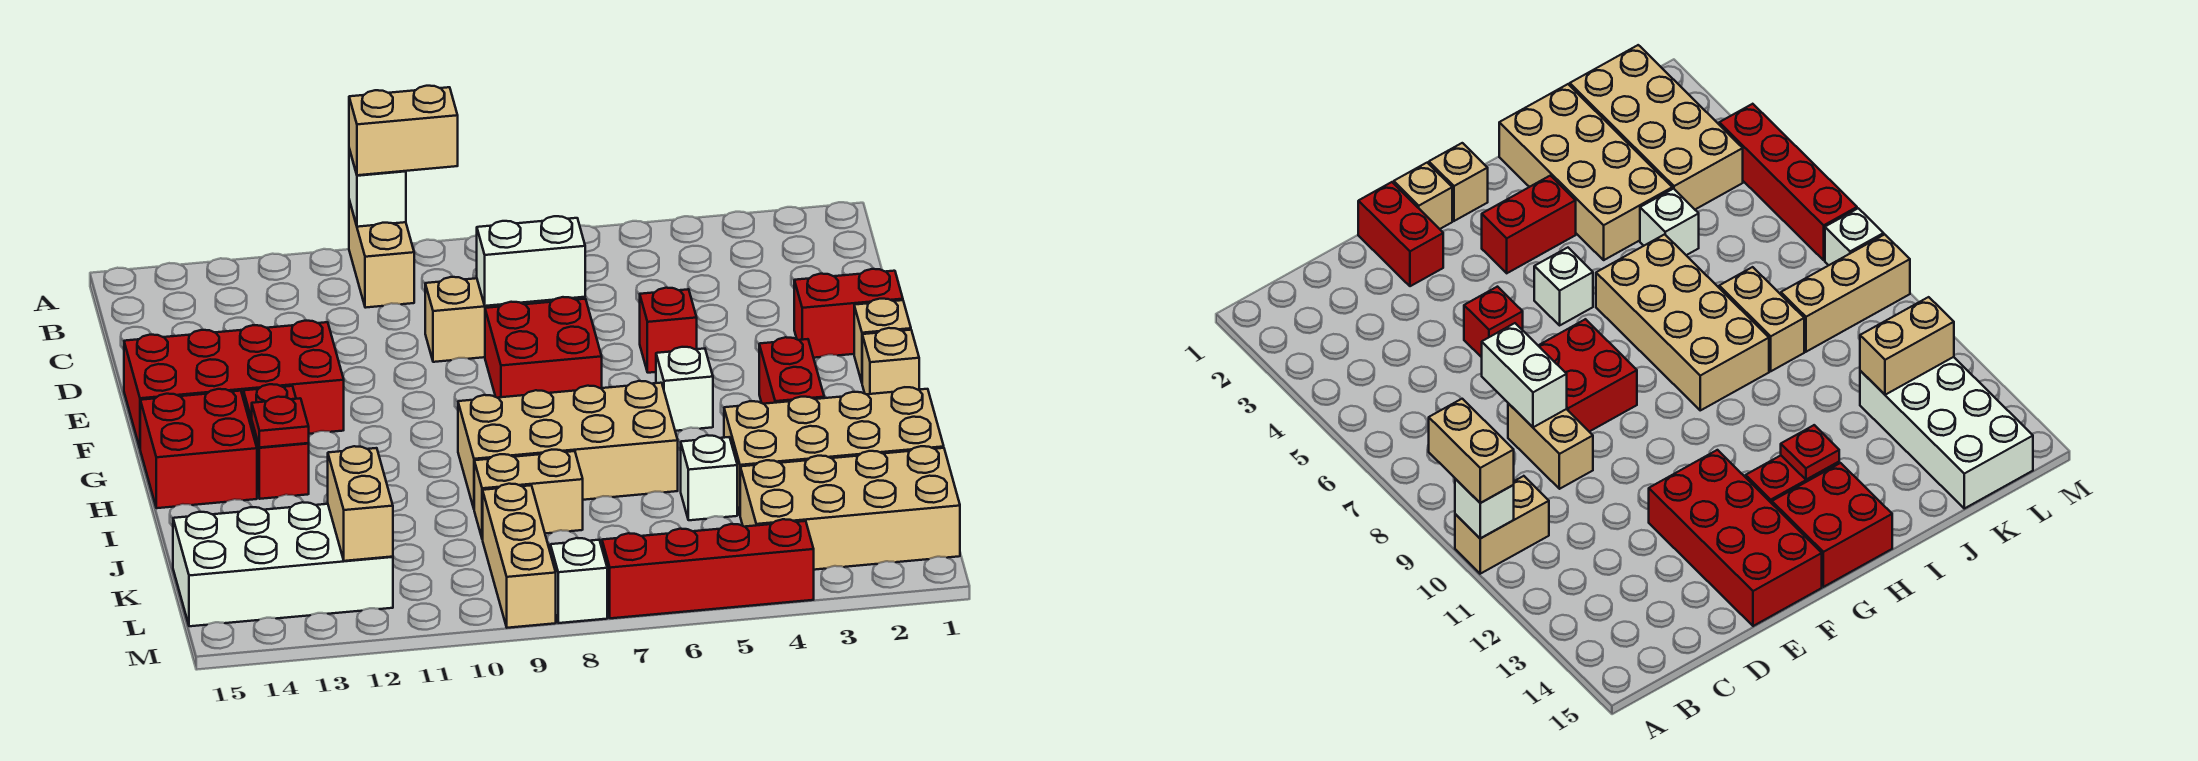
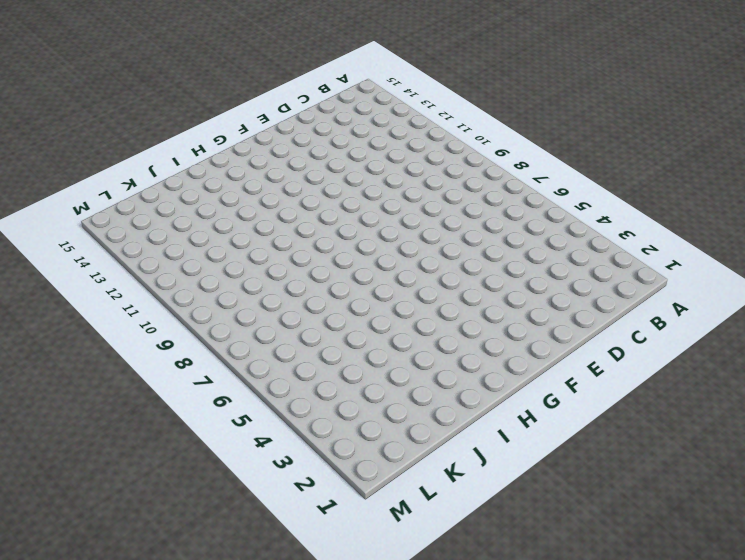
none -> tan brick A10:B10 level 1
none -> tan brick D8:D9 level 1
none -> red brick E1:E2 level 1

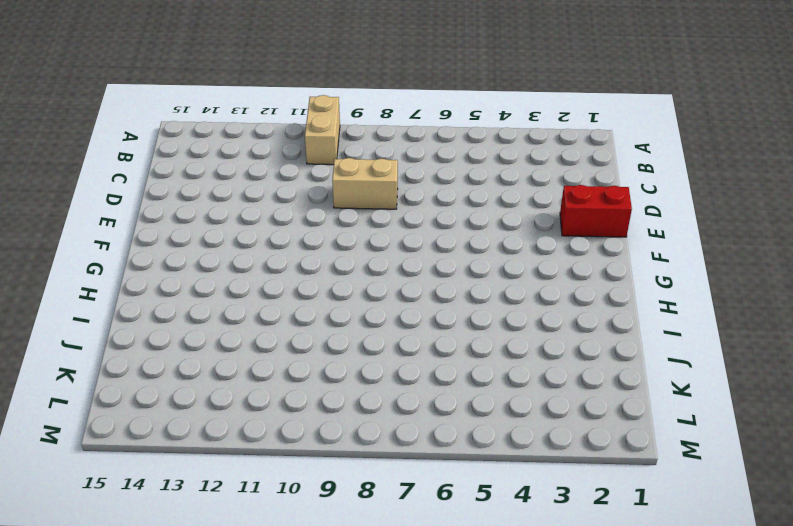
none -> red brick E5 level 1
none -> red brick E7:F8 level 1
none -> red brick E12:F15 level 1

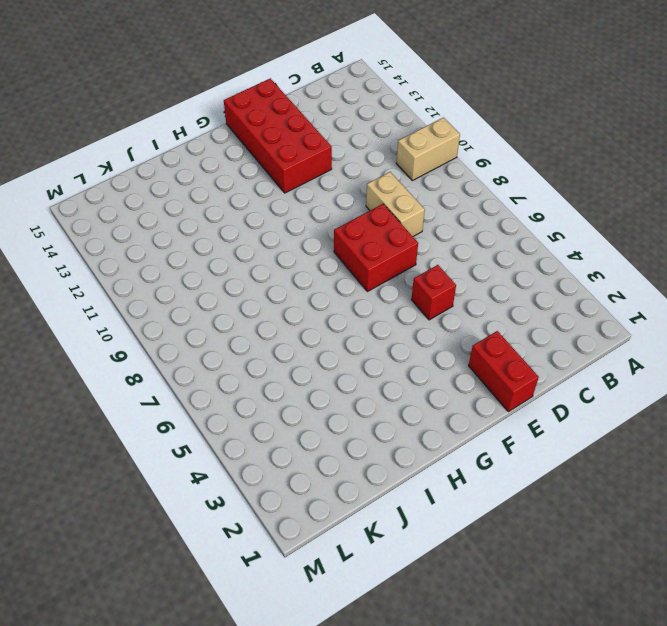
none -> tan brick F1 level 1
none -> tan brick G1 level 1
none -> red brick G3:H3 level 1

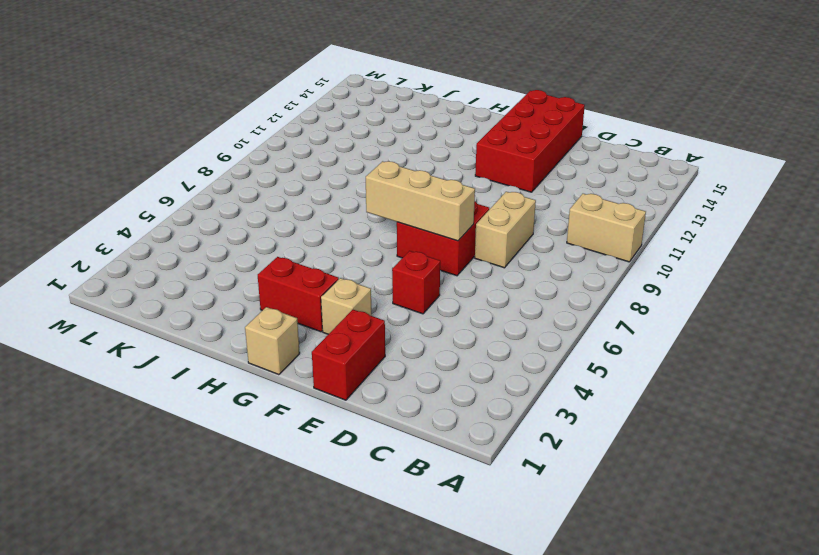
tan brick E7:G7 level 2 -> tan brick K9:M9 level 1
tan brick F3 level 1 -> tan brick F1 level 1
none -> white brick G5 level 1
none -> red brick G13:H13 level 1
none -> red brick G14:H15 level 1

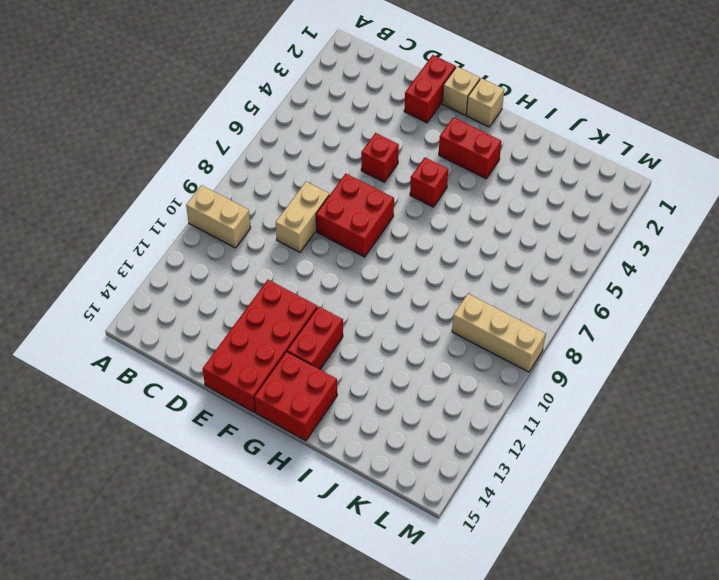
red brick G5 level 1 -> white brick G5 level 1
red brick G12:G13 level 1 -> red brick G13:H13 level 1
none -> tan brick H6:I9 level 1
none -> tan brick I1:J4 level 1
none -> white brick J5 level 1

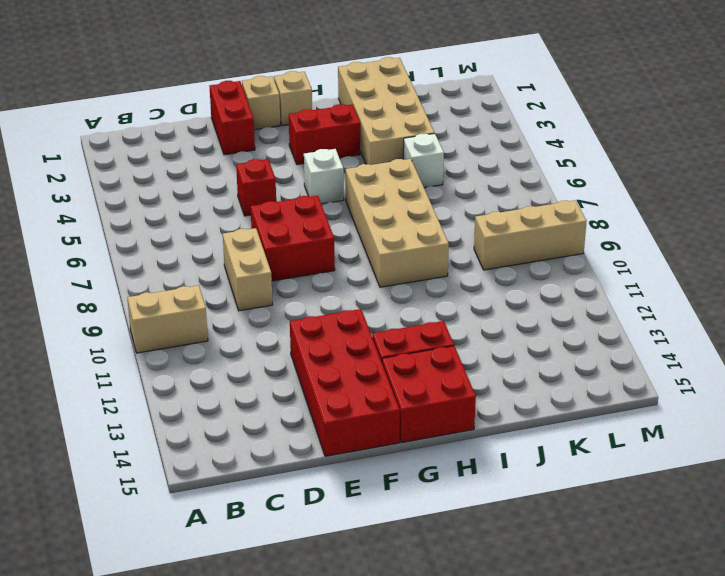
none -> tan brick J8:J9 level 1
none -> tan brick K1:L4 level 1
none -> white brick K12:L15 level 1

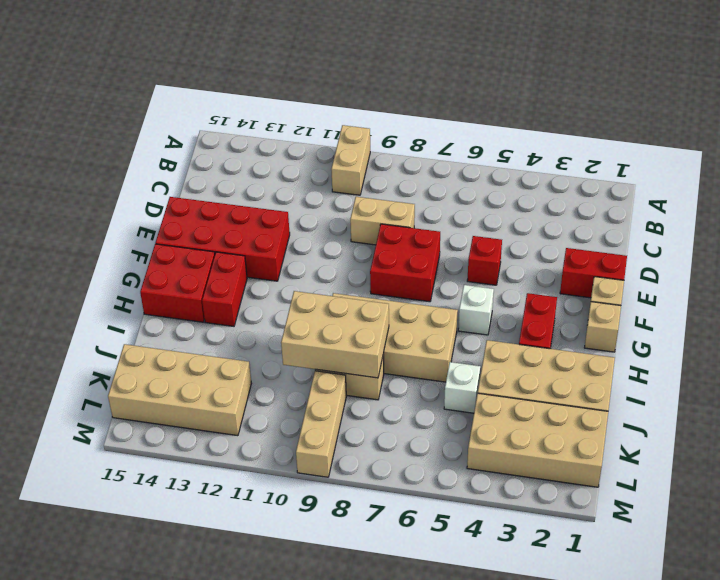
tan brick I8:J10 level 2 -> none
tan brick K12:L15 level 1 -> white brick K12:L15 level 1
none -> red brick M4:M7 level 1
none -> white brick M8 level 1
none -> white brick A10 level 2

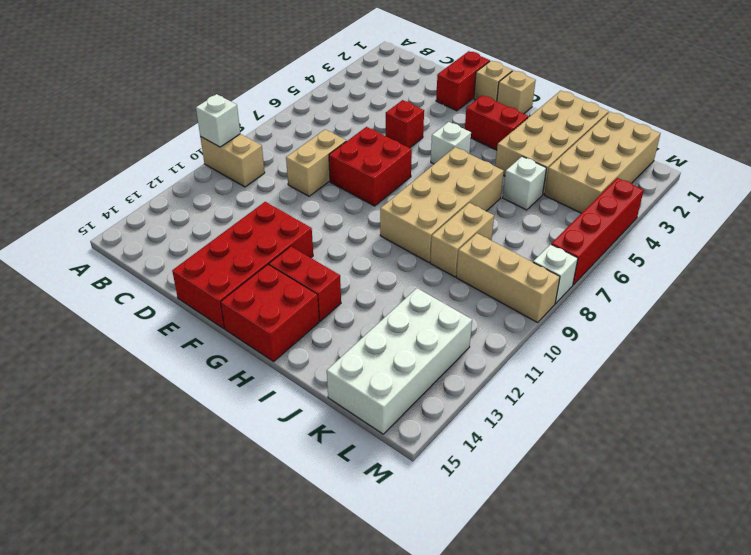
none -> white brick D7:D8 level 2
none -> red plate H13 level 2
none -> tan brick K12:L12 level 2

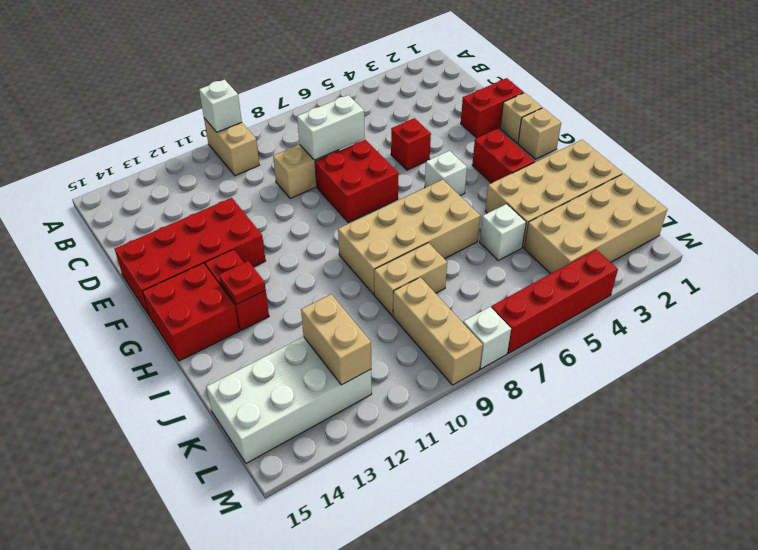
none -> tan brick A9:A10 level 3

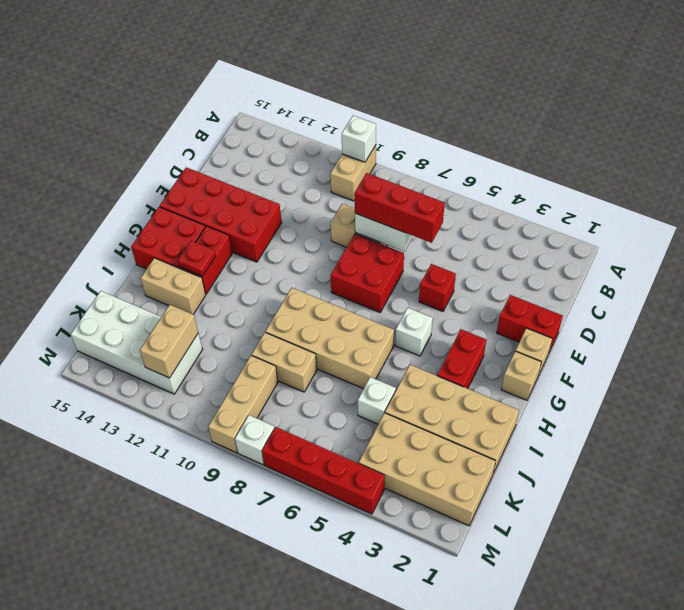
red brick D6:D8 level 3 -> none
tan brick I13:I14 level 1 -> tan brick A9:A10 level 3

